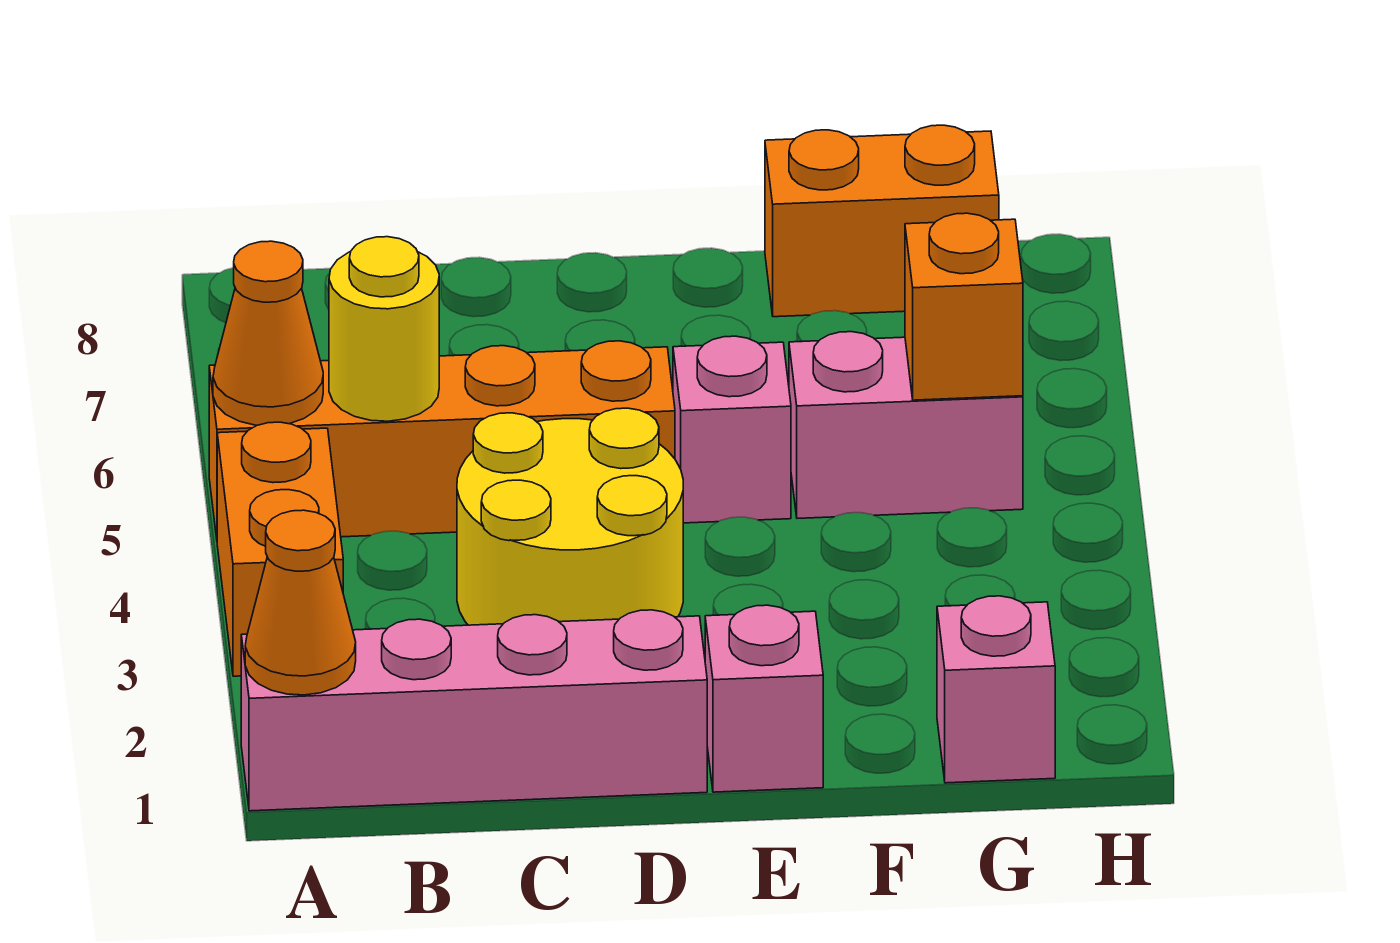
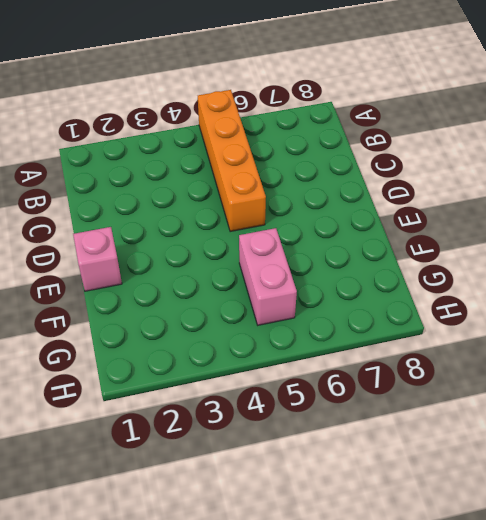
none -> pink brick A1:D1 level 1
none -> orange brick A3:A4 level 1
none -> yellow round brick C3:D4 level 1

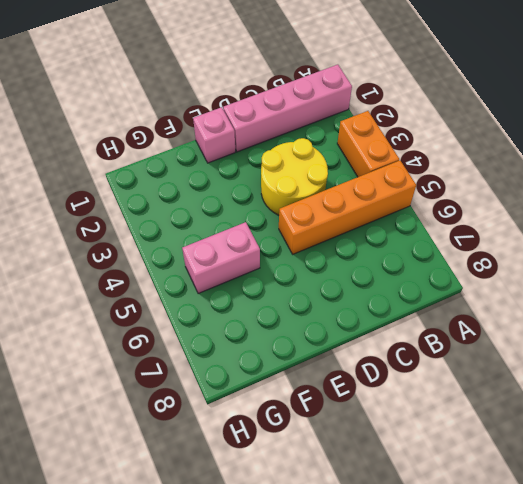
none -> pink brick E5 level 1
none -> orange brick F8:G8 level 1
none -> pink brick G1 level 1

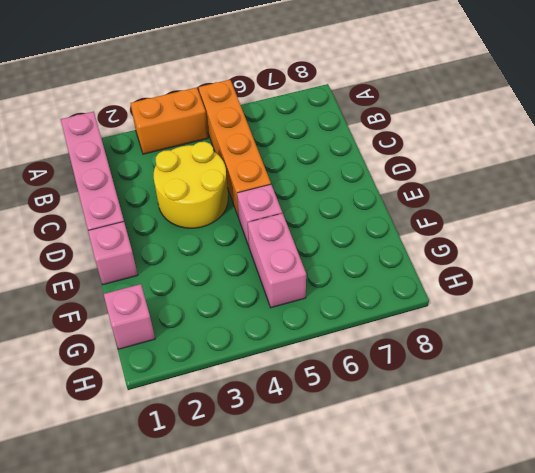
none -> orange brick F8:G8 level 1
none -> orange cone A1 level 2
none -> orange cone A5 level 2

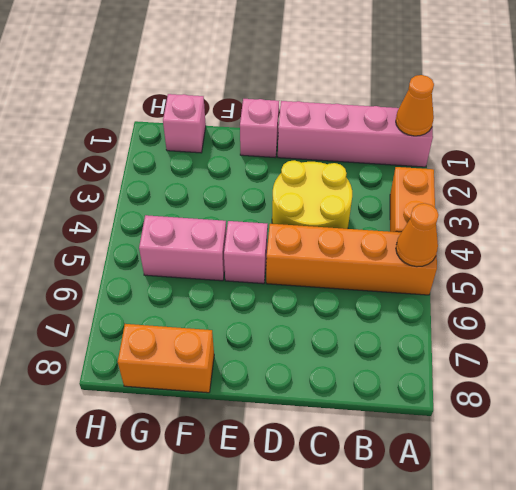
none -> yellow round brick B5 level 2
none -> orange brick G5 level 2

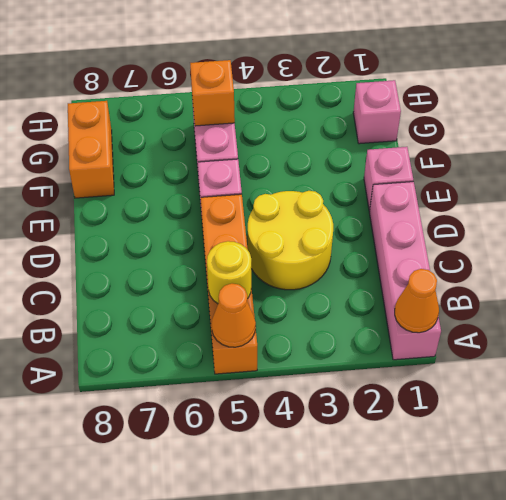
none -> orange brick A3:A4 level 1

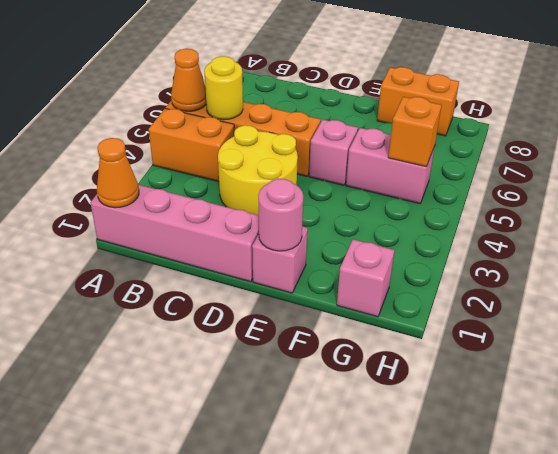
orange brick A4:B4 level 1 -> orange brick A3:A4 level 1
pink round brick E1 level 2 -> none

